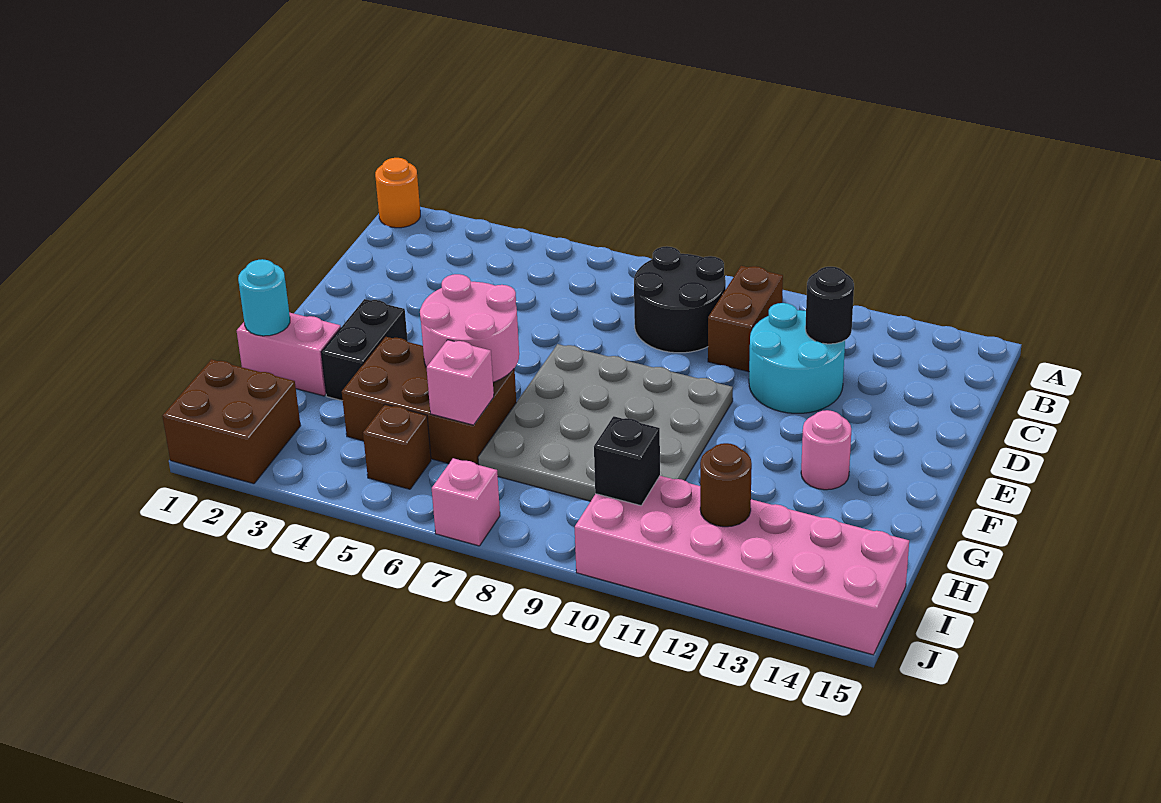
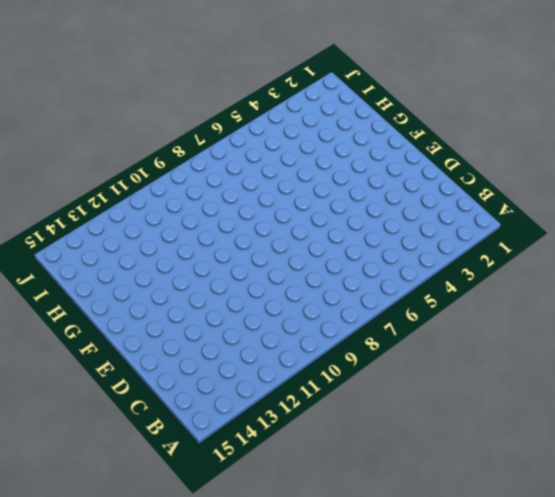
none -> orange round brick A1 level 1
none -> black round brick B8:C9 level 1
none -> brown brick B10:C10 level 1

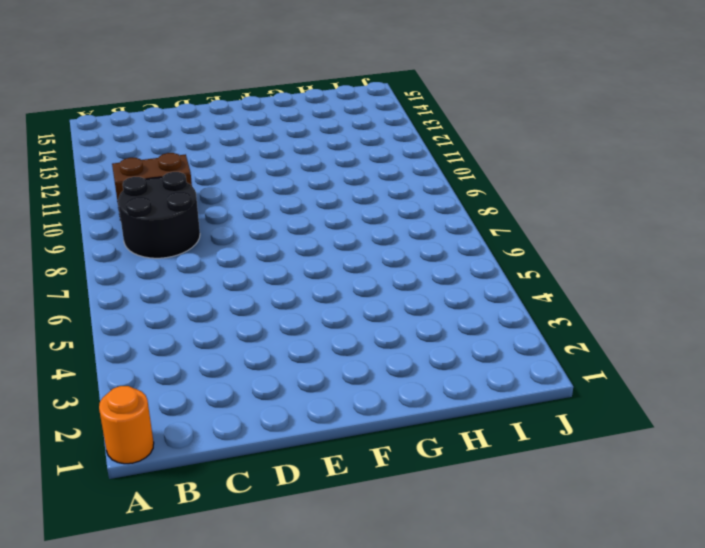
none -> cyan round brick C11:D12 level 1
none -> grey plate E7:H10 level 1
none -> black brick F3:G3 level 1

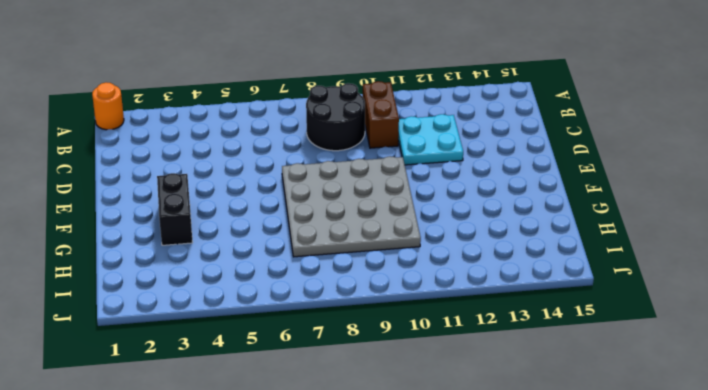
cyan plate C11:D12 level 1 -> cyan round brick C11:D12 level 1
none -> pink round brick F13 level 1
none -> pink brick G1:G2 level 1
none -> brown brick G4:H6 level 1

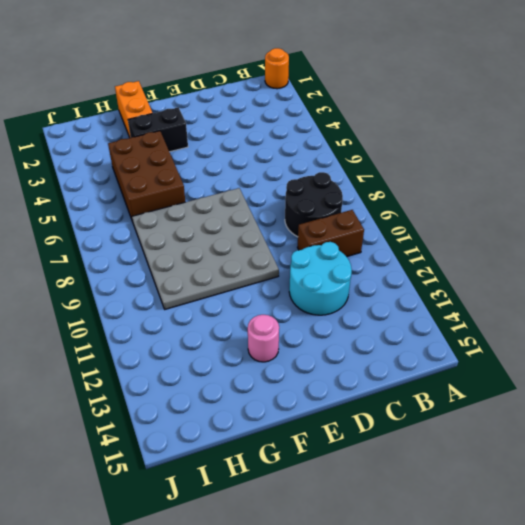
orange brick G1:G2 level 1 -> pink brick G1:G2 level 1
none -> brown brick I1:J2 level 1
none -> brown brick I5 level 1
none -> pink brick I10:J15 level 1

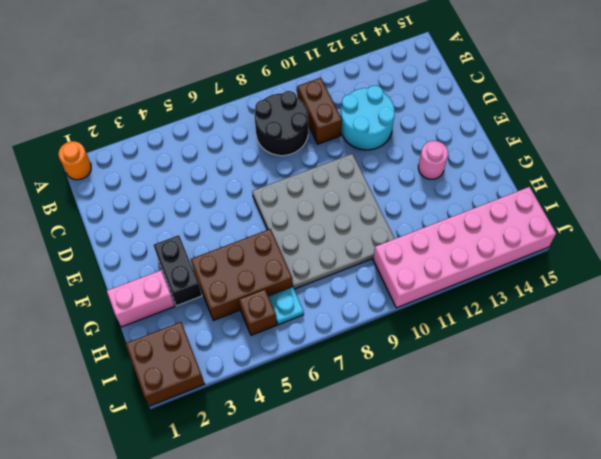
cyan plate I6 level 1 -> none
none -> pink brick J7 level 1
none -> black round brick C12 level 2
none -> pink round brick F5:G6 level 2

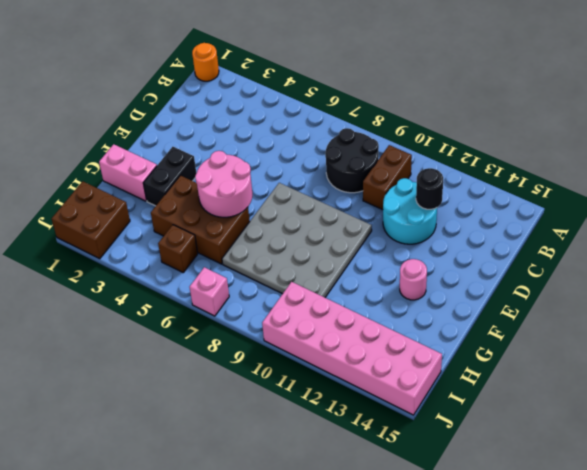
none -> cyan round brick G1 level 2
none -> pink brick H6 level 2
none -> black brick I10 level 2

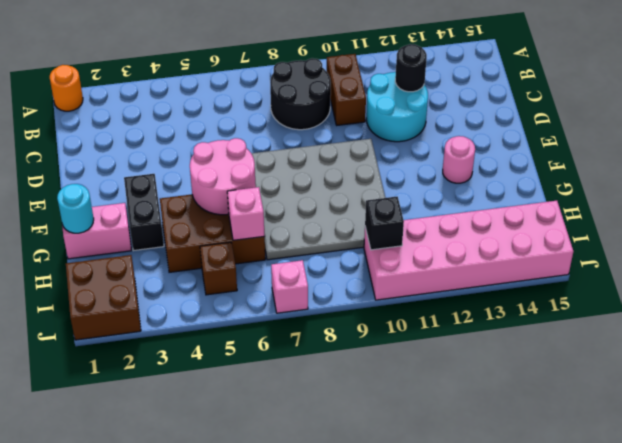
none -> brown round brick I12 level 2

